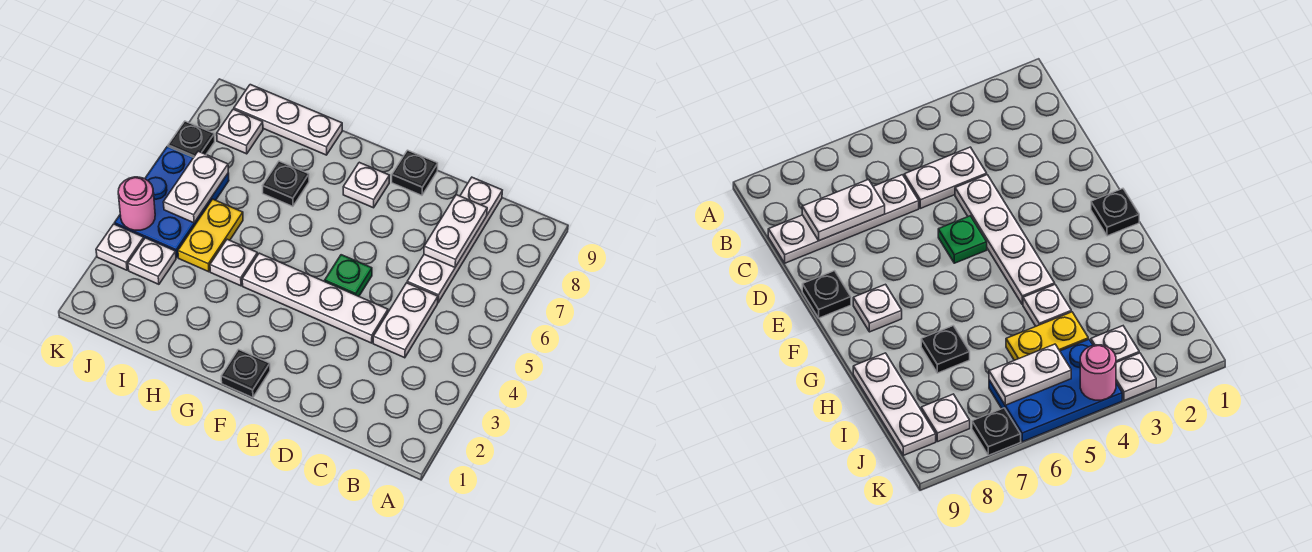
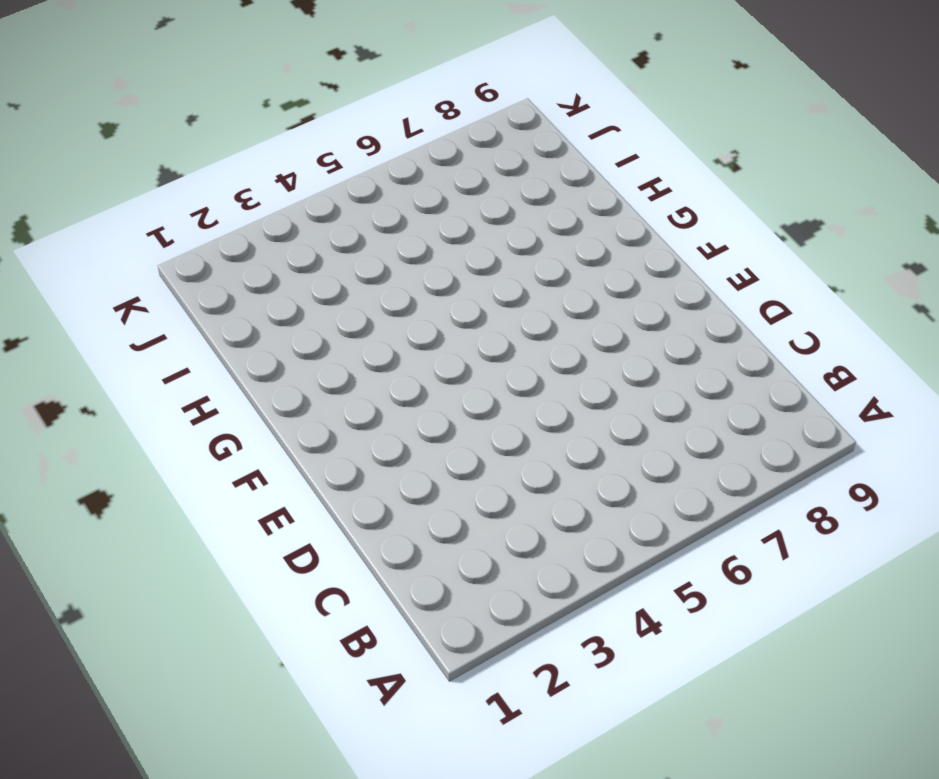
none -> white plate C4:C5 level 1
none -> white plate C6:C9 level 1
none -> white plate D4:G4 level 1

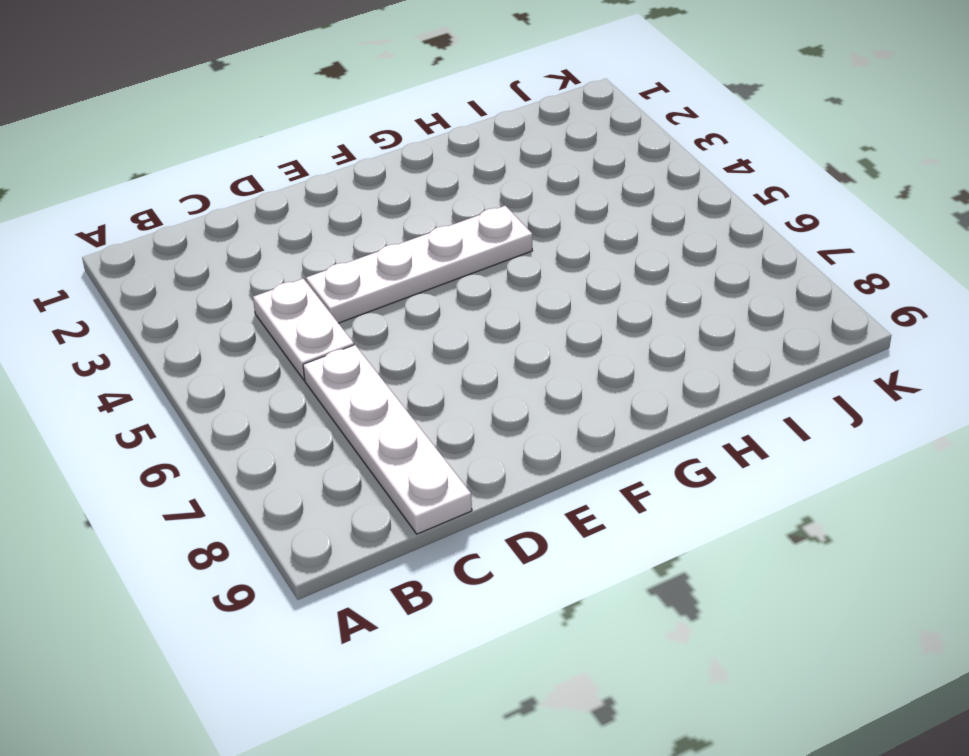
none -> green plate E5 level 1
none -> black plate E9 level 1
none -> black plate F1 level 1

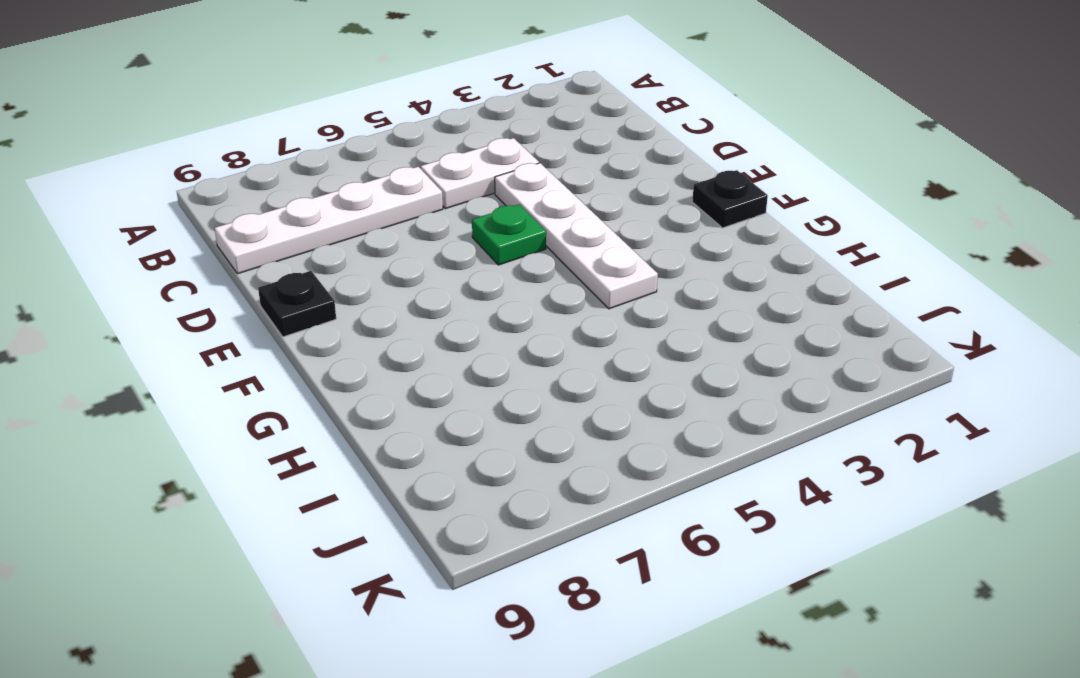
none -> white plate F8 level 1
none -> white plate H4 level 1
none -> black plate H7 level 1

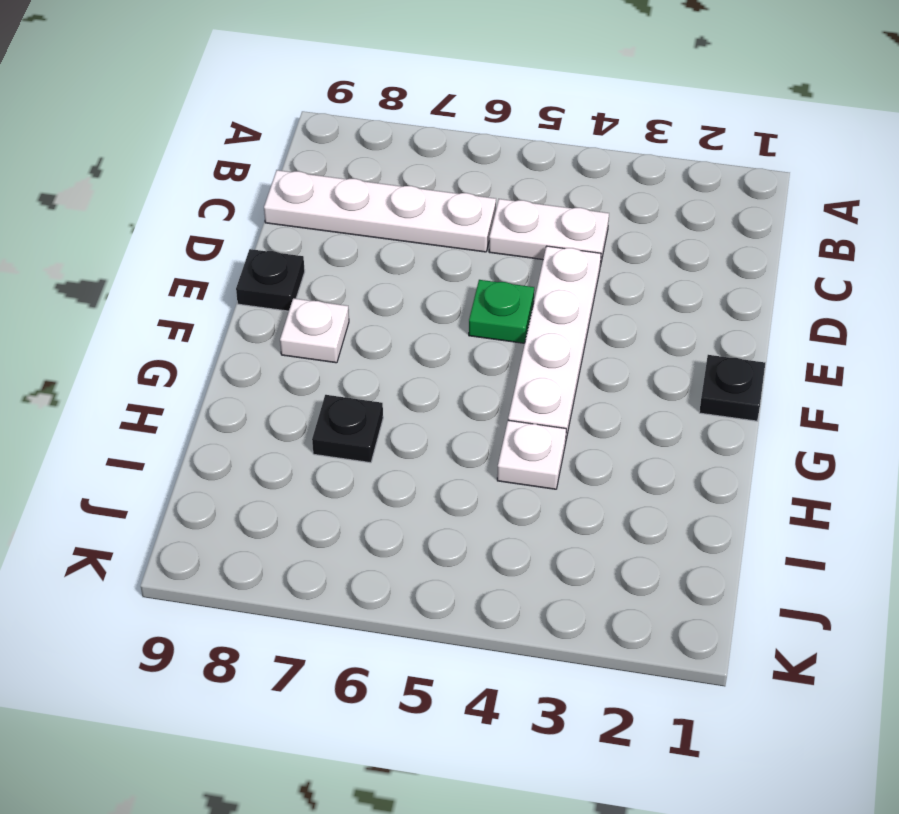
none -> white plate H9:J9 level 1
none -> yellow plate I4:I5 level 1
none -> white plate J3 level 1

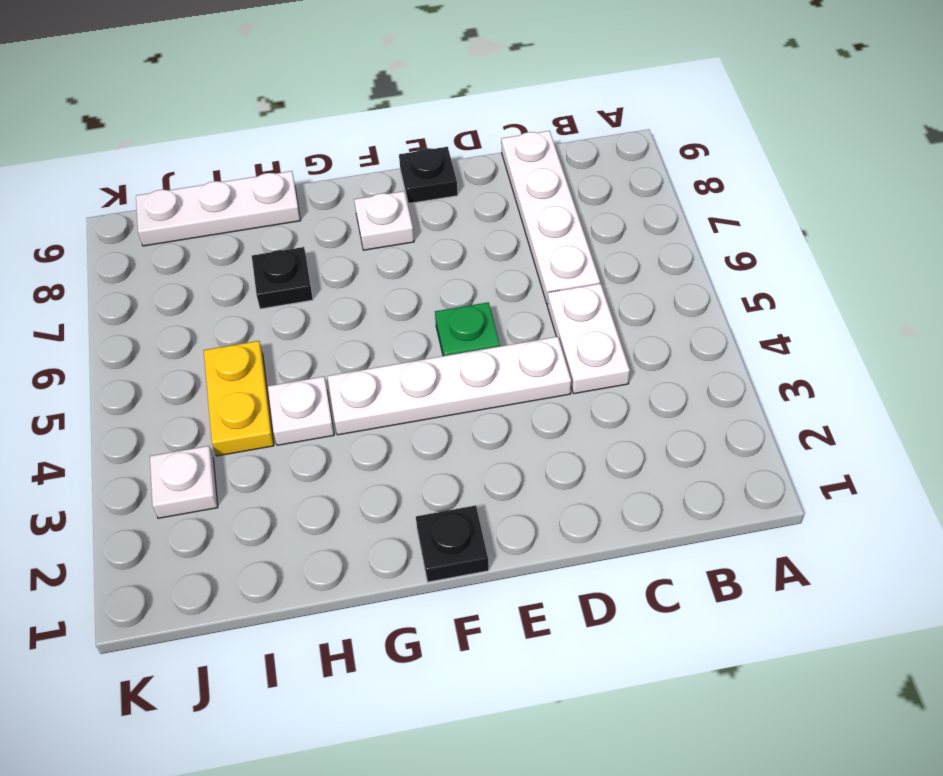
none -> blue plate J4:K6 level 1
none -> white plate J8 level 1
none -> white plate K3 level 1

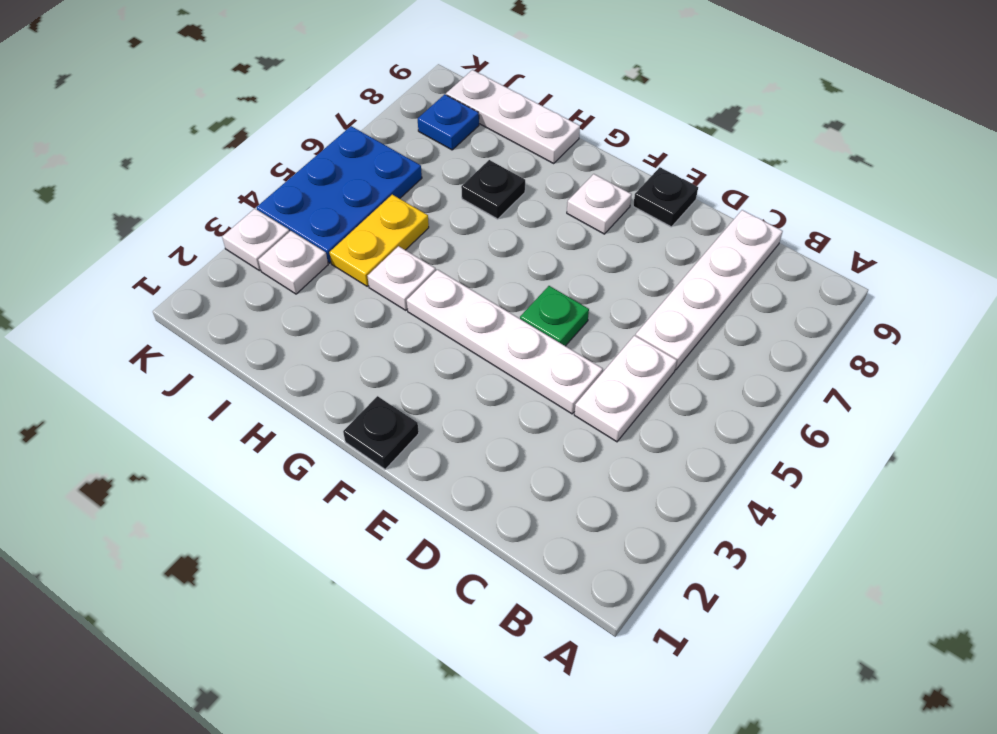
blue plate J8 level 1 -> white plate J8 level 1
none -> black plate K7 level 1
none -> white plate C7:C8 level 2
none -> white plate J5:J6 level 2

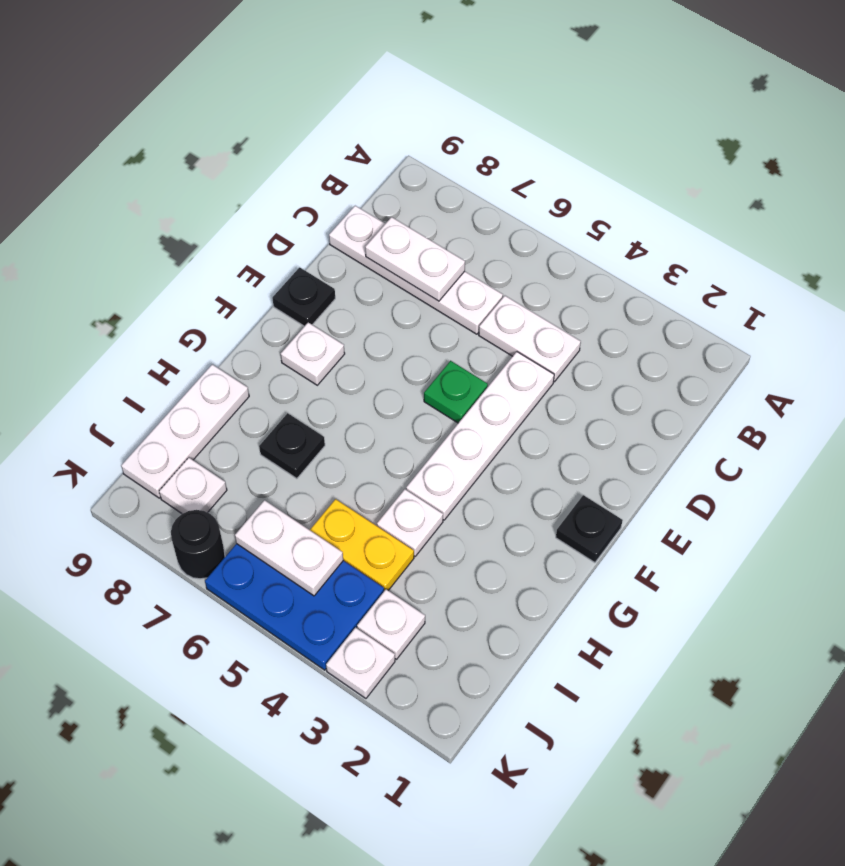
black round brick K7 level 1 -> black plate K7 level 1
none -> pink round brick K4 level 2

